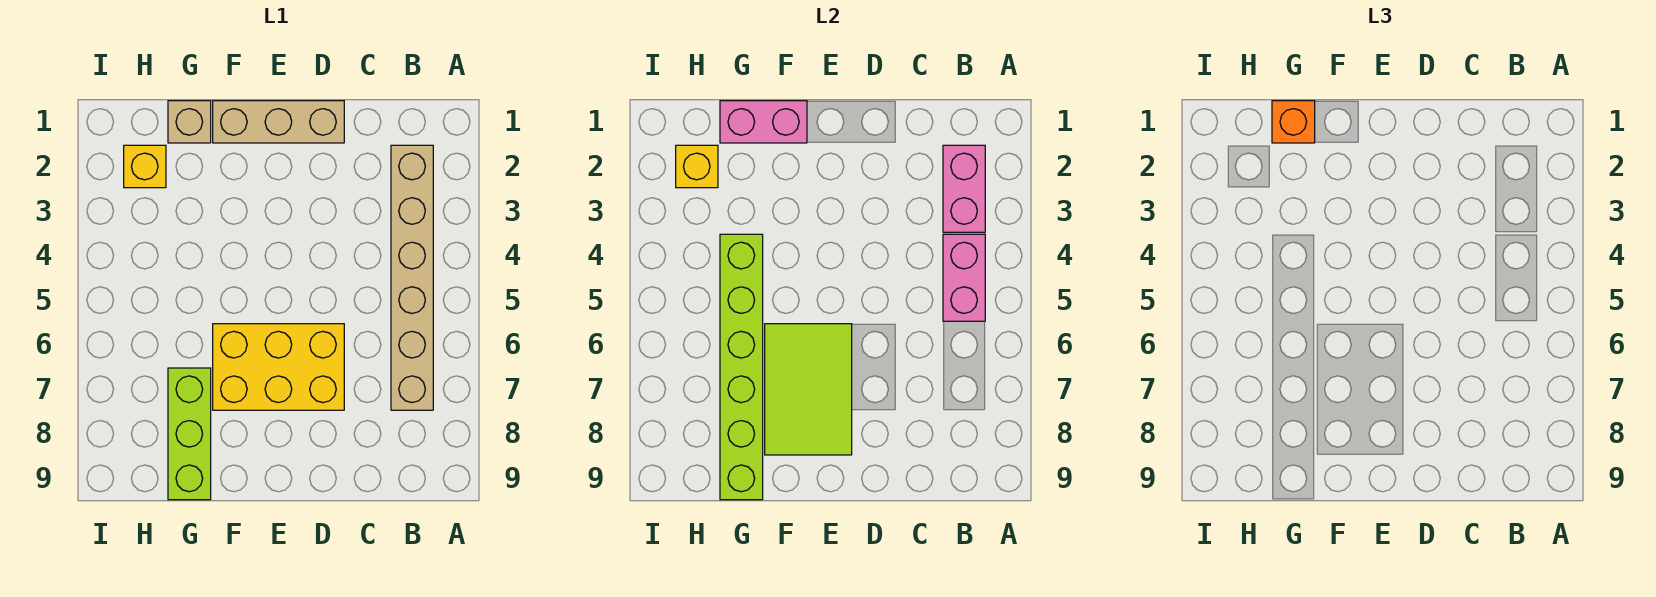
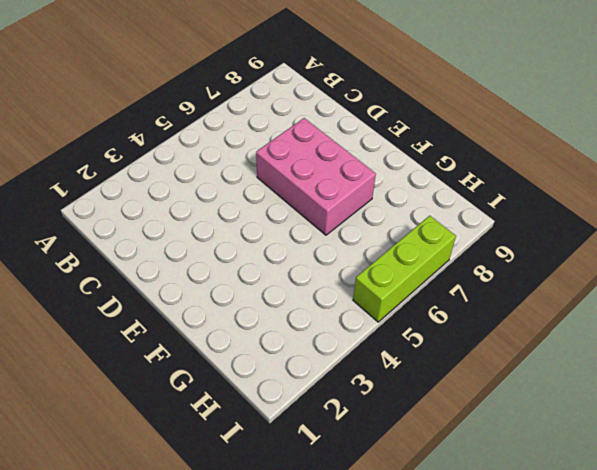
pink brick D6:F7 level 1 -> yellow brick D6:F7 level 1
lime brick I5:I7 level 1 -> lime brick G7:G9 level 1
none -> tan brick B2:B7 level 1
none -> tan brick D1:F1 level 1
none -> tan brick G1 level 1

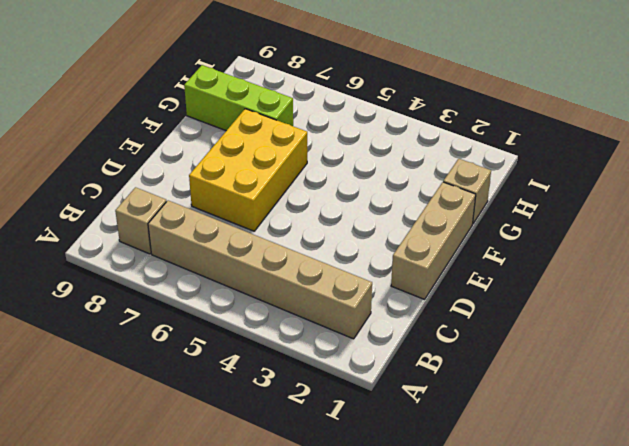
tan brick B8 level 1 -> none
none -> yellow brick H2 level 1
none -> pink brick B2:B3 level 2
none -> pink brick B4:B5 level 2

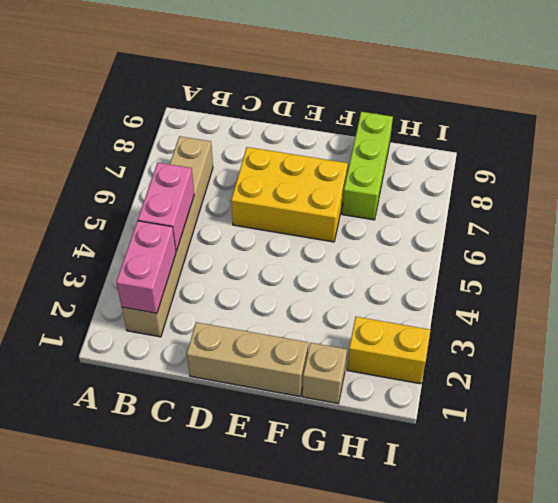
yellow brick H2:I2 level 1 -> yellow brick H2 level 1
none -> lime tile E6:F8 level 2
none -> pink brick F1:G1 level 2
none -> lime brick G4:G9 level 2

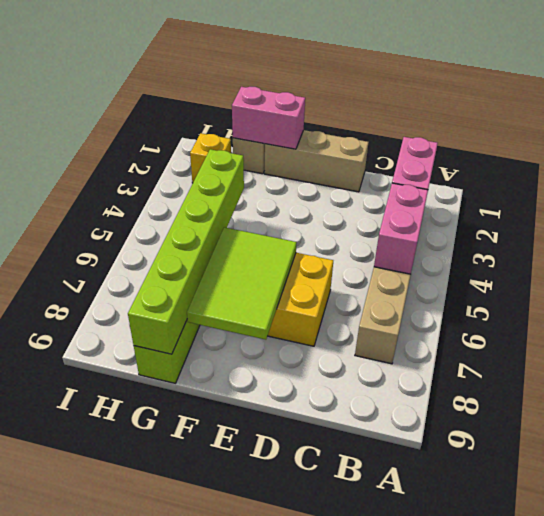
none -> yellow brick H2 level 2
none -> orange brick G1 level 3

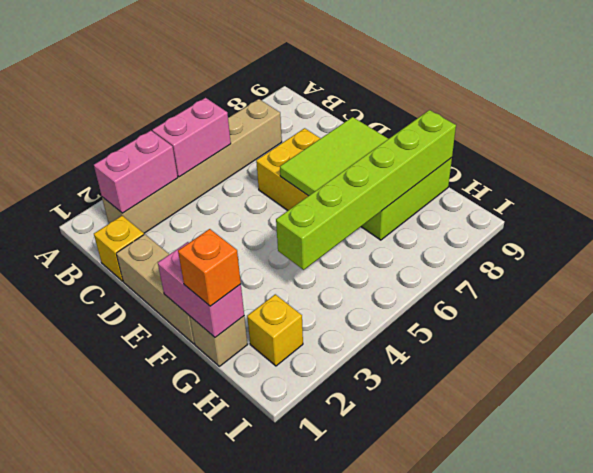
yellow brick C1 level 1 -> yellow brick H2 level 2

